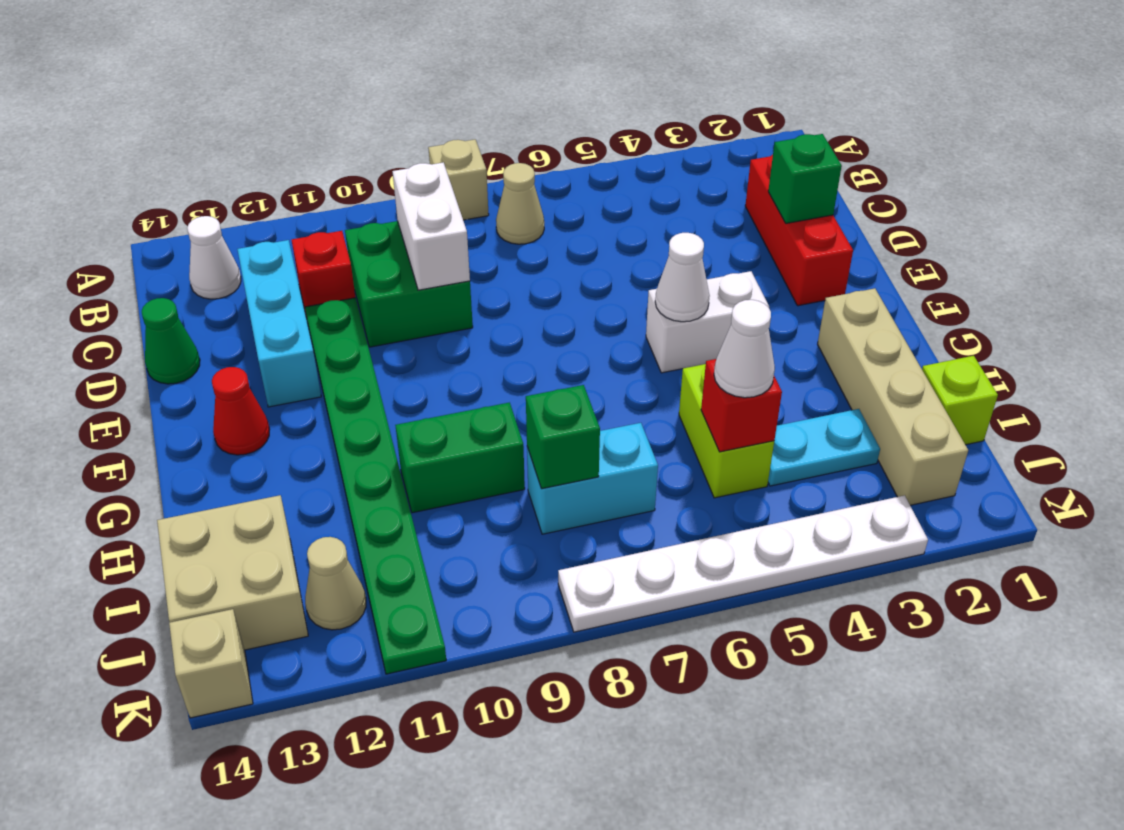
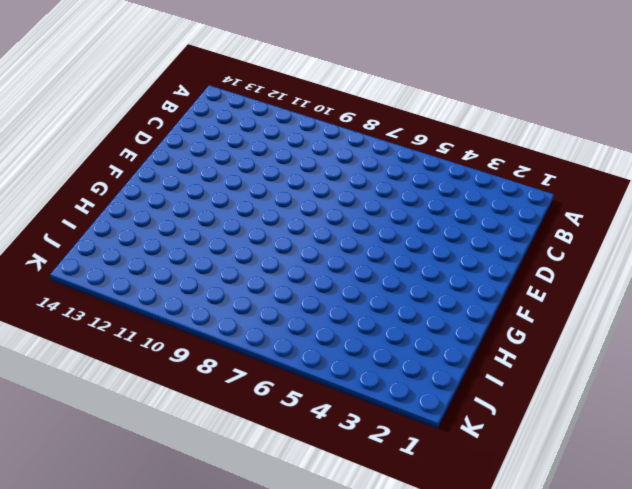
none -> tan brick A8 level 1
none -> tan cone B7 level 1
none -> white cone B13 level 1

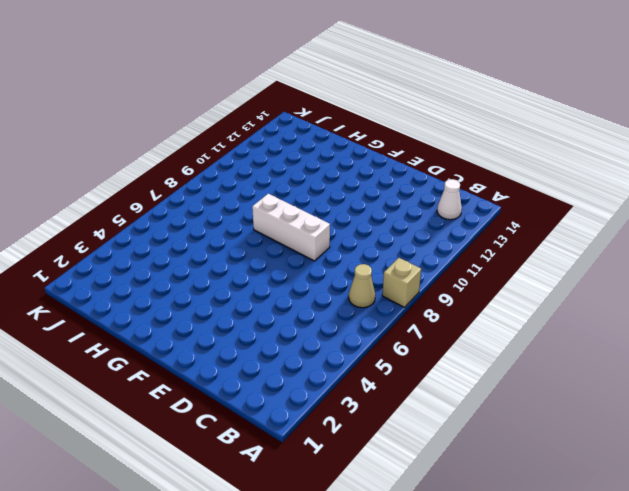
white brick E8:G8 level 1 -> none
none -> red brick C2:E2 level 1
none -> green brick C9:D10 level 1
none -> red brick C11 level 1

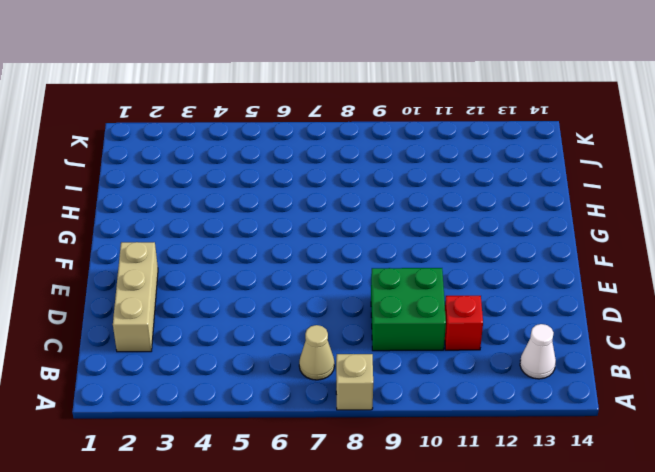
tan brick C2:E2 level 1 -> red brick C2:E2 level 1
none -> cyan brick C12:E12 level 1
none -> green plate D11:K11 level 1
none -> green cone D14 level 1

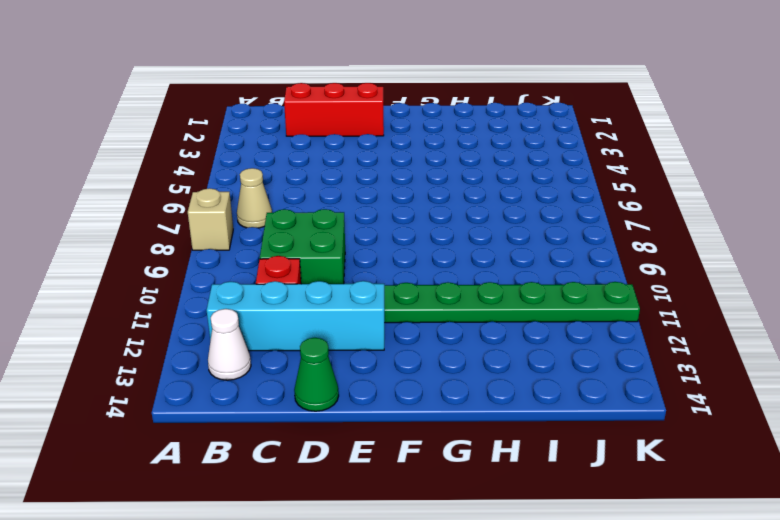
cyan brick B12:E12 level 1 -> cyan brick C12:E12 level 1
none -> white brick F4:F5 level 1
none -> red cone F13 level 1
none -> tan brick G2:J2 level 1

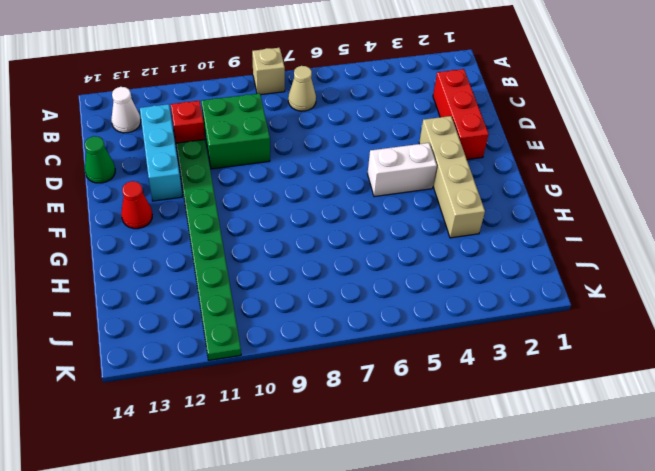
tan brick E3:H3 level 1 -> tan brick G2:J2 level 1
none -> lime brick H5:I5 level 1
none -> green brick H9:H10 level 1
none -> lime brick I1 level 1

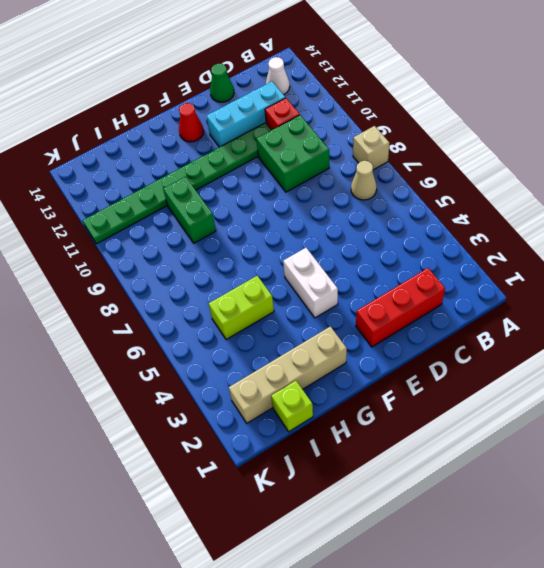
none -> cyan plate I3:I4 level 1
none -> cyan brick I7:I8 level 1
none -> tan brick I13:J14 level 1

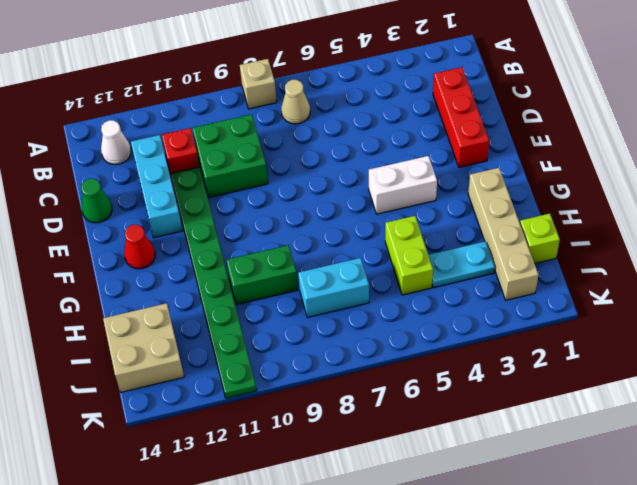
none -> tan cone J12 level 1
none -> white plate K3:K8 level 1
none -> tan brick K14 level 1

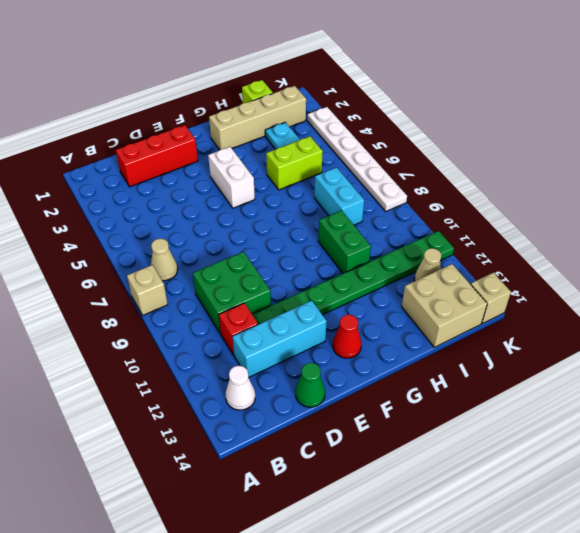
none -> white brick C9:D9 level 2
none -> green brick D2 level 2
none -> white cone F5 level 2

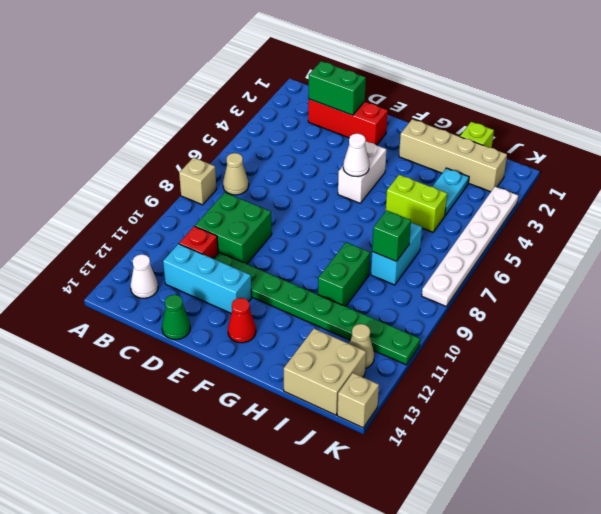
green brick C2:D2 level 2 -> green brick D2 level 2
none -> white brick C9:D9 level 2
none -> red brick I5 level 2
none -> white cone I5 level 3

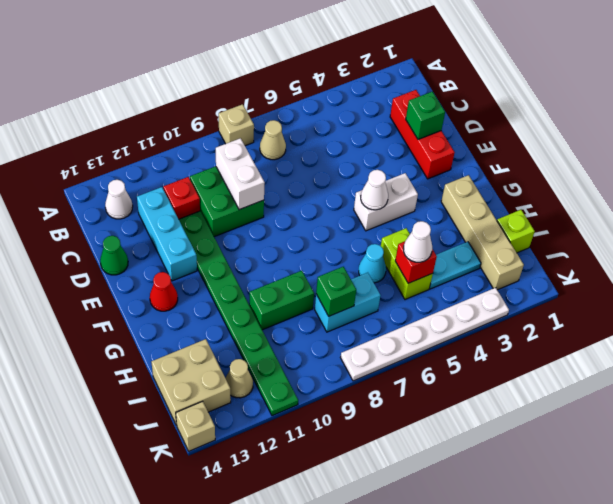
cyan cone H6 level 1 -> none

